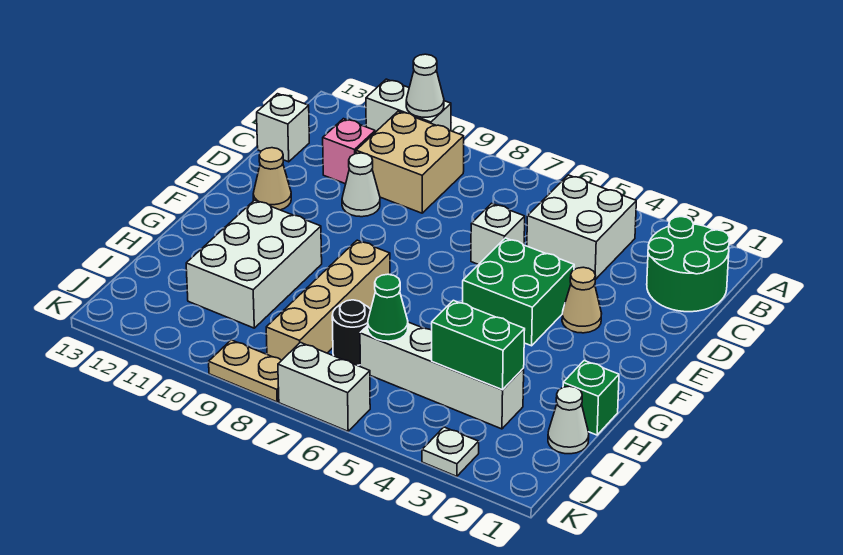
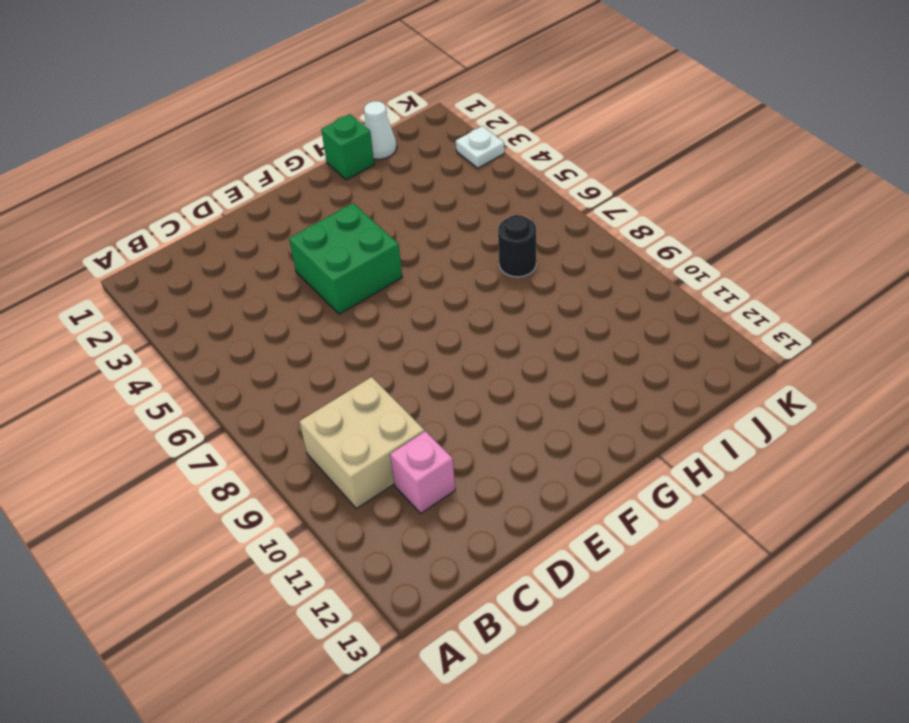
none -> white brick A10:A11 level 1
none -> green round brick B1:C2 level 1
none -> white brick B4:C5 level 1

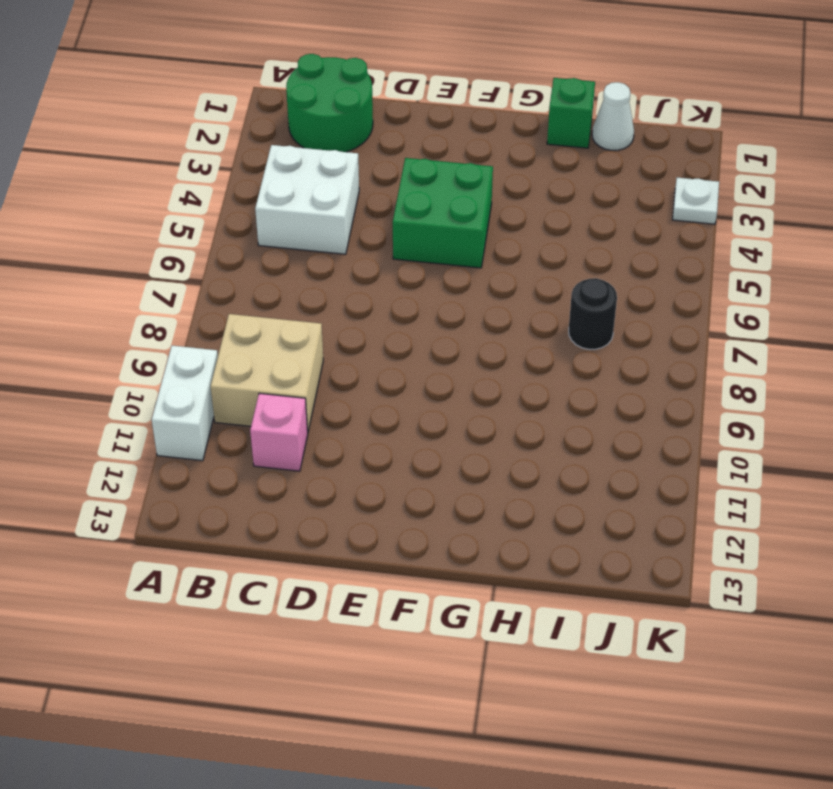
none -> white brick C13 level 1
none -> white brick D6 level 1
none -> white cone D10 level 1

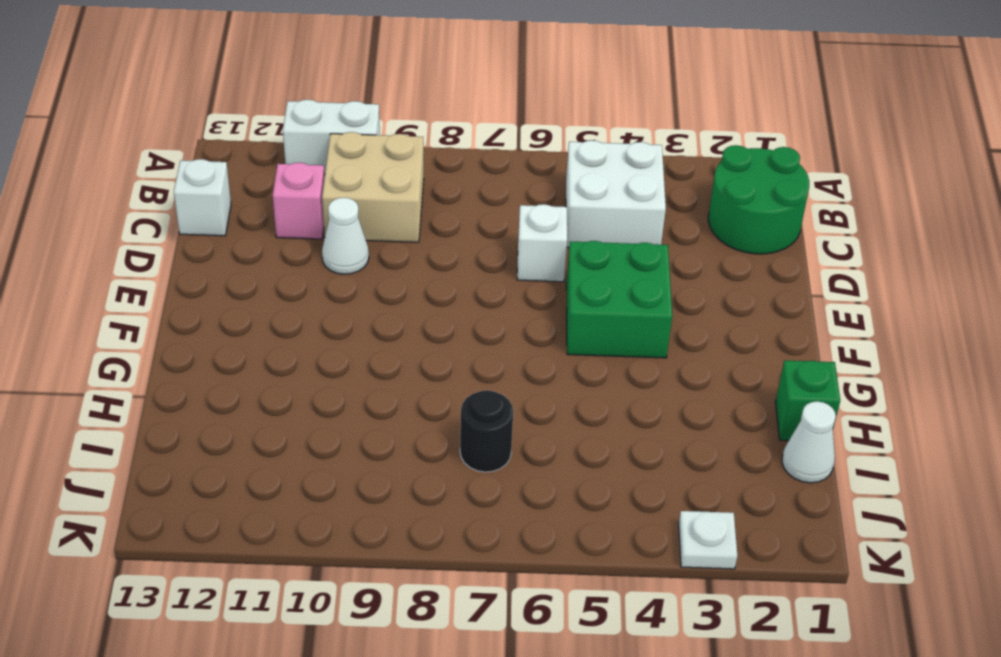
none -> tan cone E3 level 1
none -> tan cone E12 level 1
none -> tan brick G8:J8 level 1

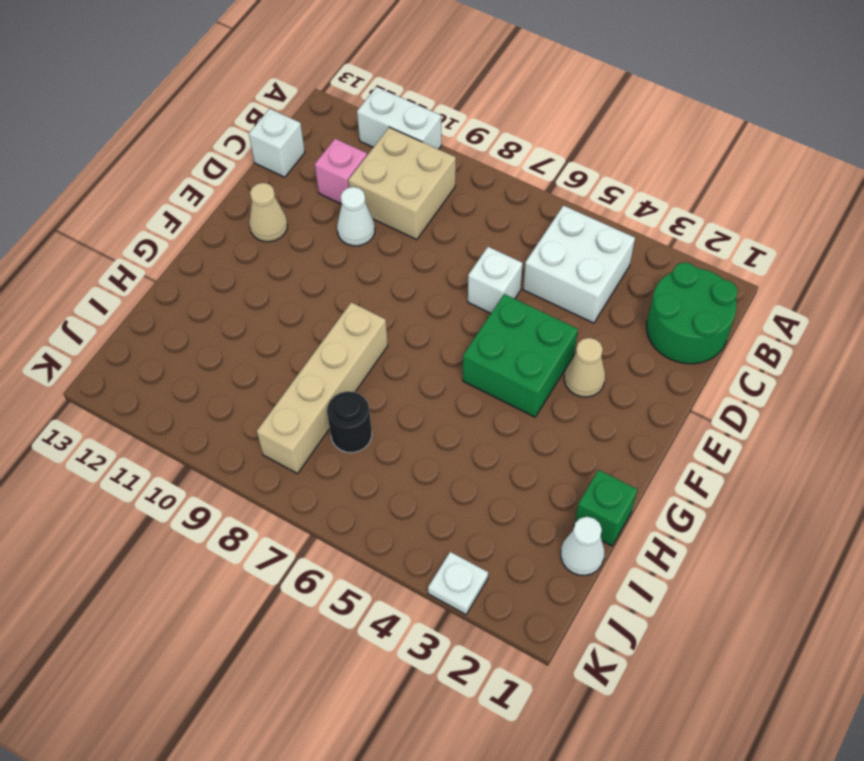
none -> white brick G10:I11 level 1
none -> white brick I3:I6 level 1
none -> white brick K6:K7 level 1

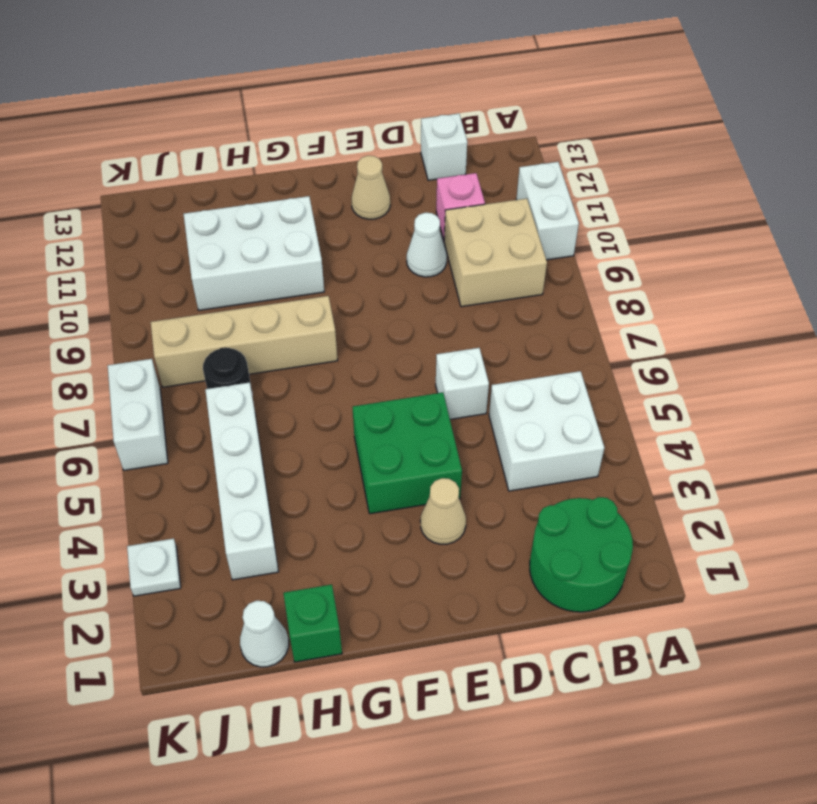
none -> tan plate K8:K9 level 1
none -> white cone A10 level 2
none -> green brick I3:I4 level 2

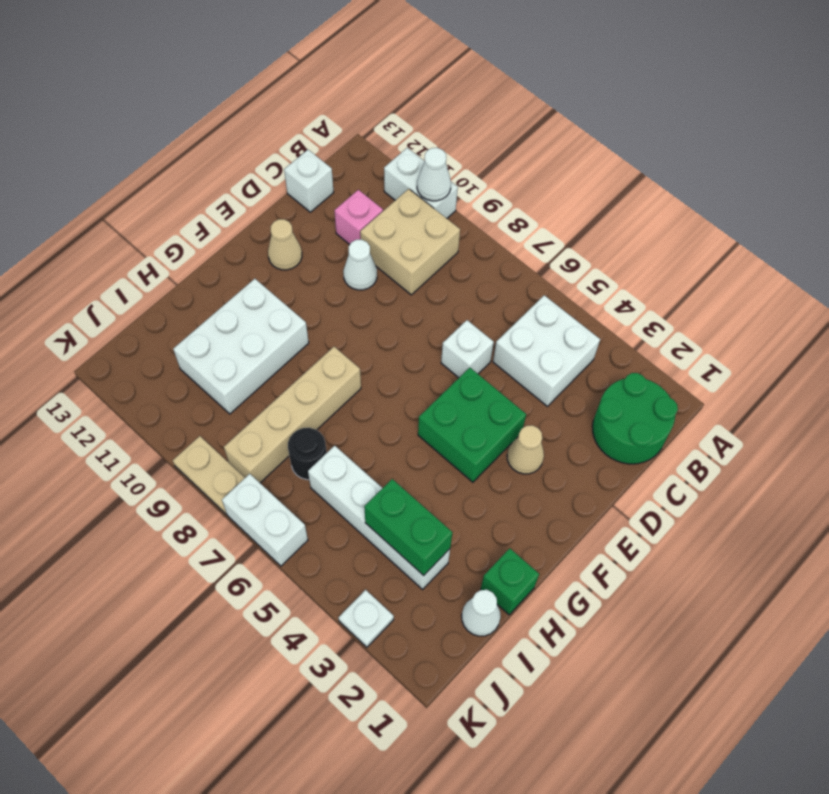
none -> green cone I6 level 2

